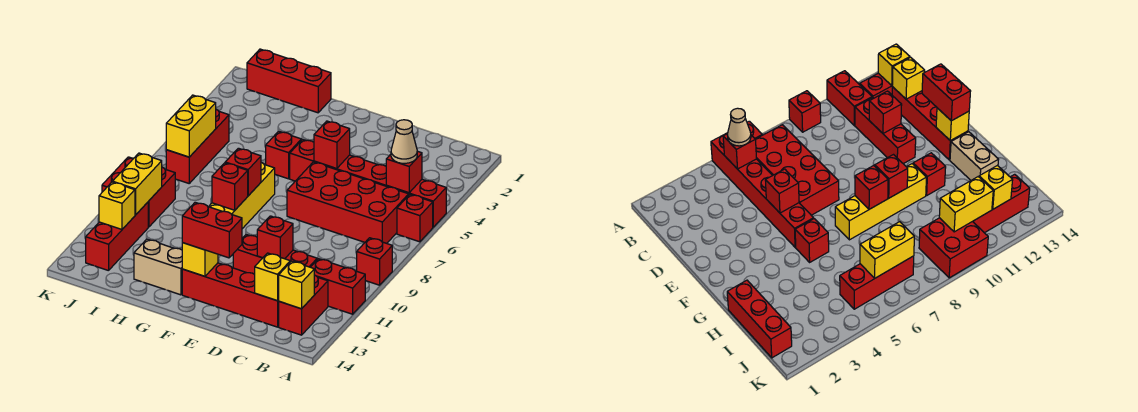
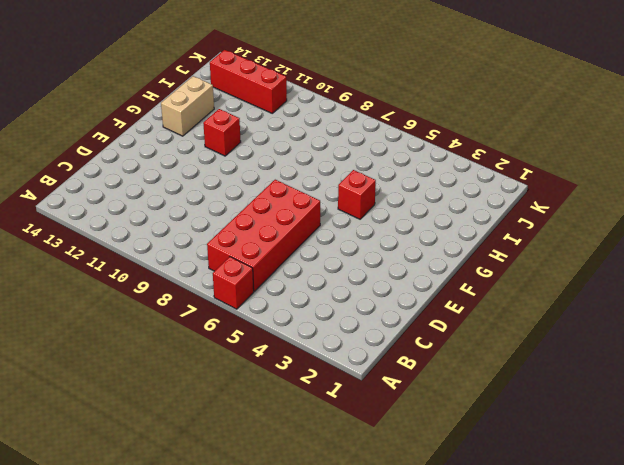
none -> red brick A5:F5 level 1
none -> red brick A9 level 1
none -> red brick A11:B11 level 1

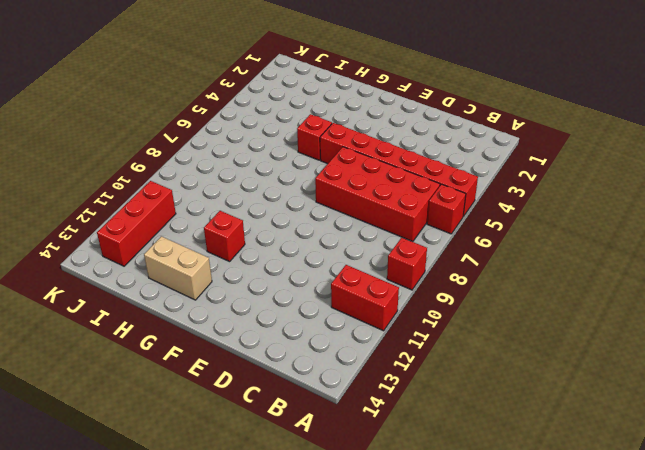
none -> red brick B12:B13 level 1
none -> red brick C11:E11 level 1
none -> red brick C13:F13 level 1

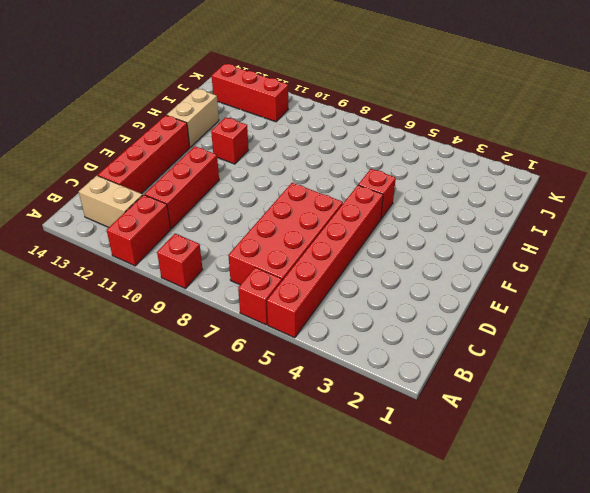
tan brick B12:B13 level 1 -> red brick B12:B13 level 1
none -> yellow brick G7:G10 level 1
none -> red brick H1:J1 level 1
none -> red brick J5:J7 level 1

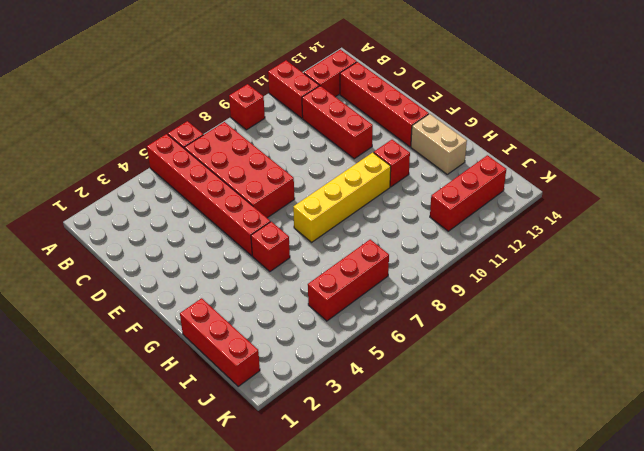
none -> red brick J9:K10 level 1
none -> red brick B5 level 2
none -> yellow brick B13 level 2

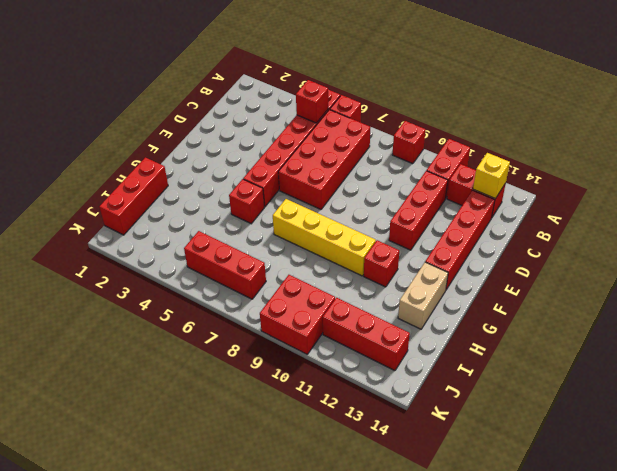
none -> yellow brick C13 level 2
none -> red brick D11 level 2
none -> red brick E5 level 2

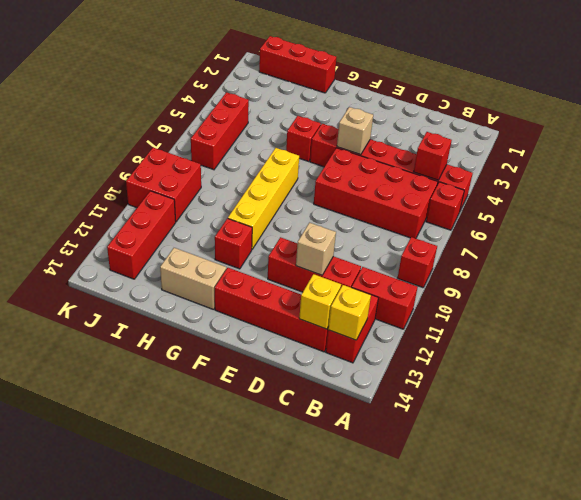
tan brick D11 level 2 -> red brick D11 level 2
tan brick E5 level 2 -> red brick E5 level 2
none -> yellow brick F13 level 2
none -> red brick G8 level 2
none -> red brick G9 level 2

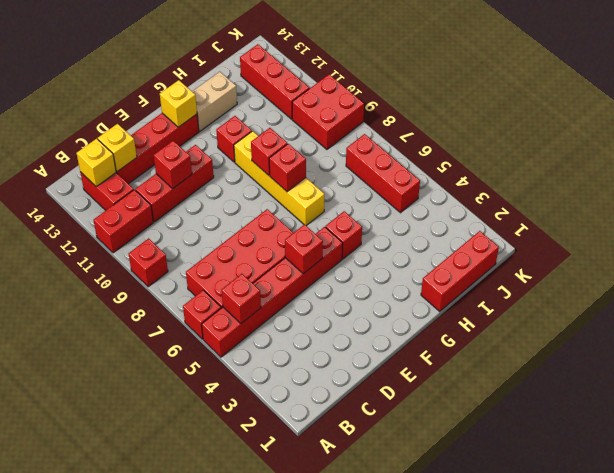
none -> yellow brick J6:J7 level 2
none -> yellow brick J10:J11 level 2
none -> yellow brick J12 level 2

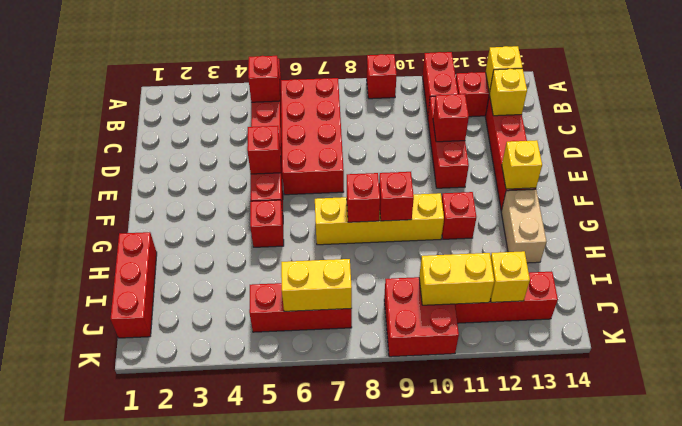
none -> red brick A6 level 1
none -> tan cone B5 level 3
none -> red brick E13:F13 level 3

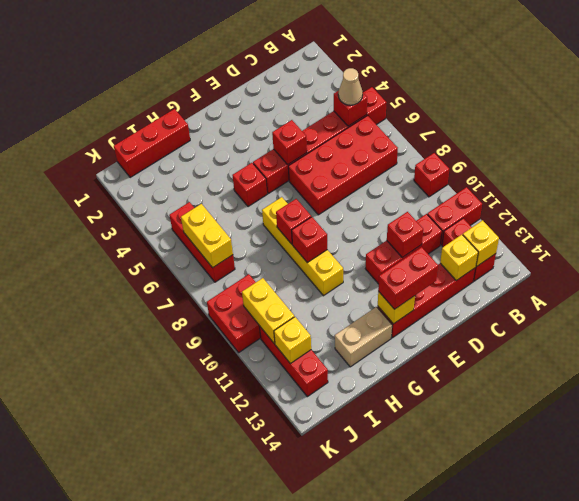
none -> red brick A6 level 1
none -> red brick G11 level 1

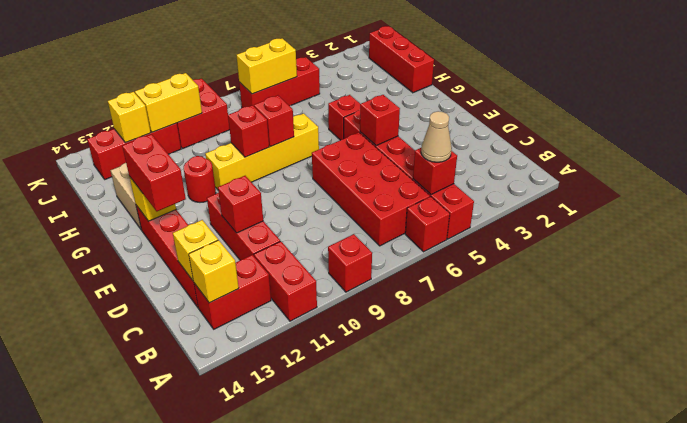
red round brick G11 level 1 -> red brick G11 level 1

